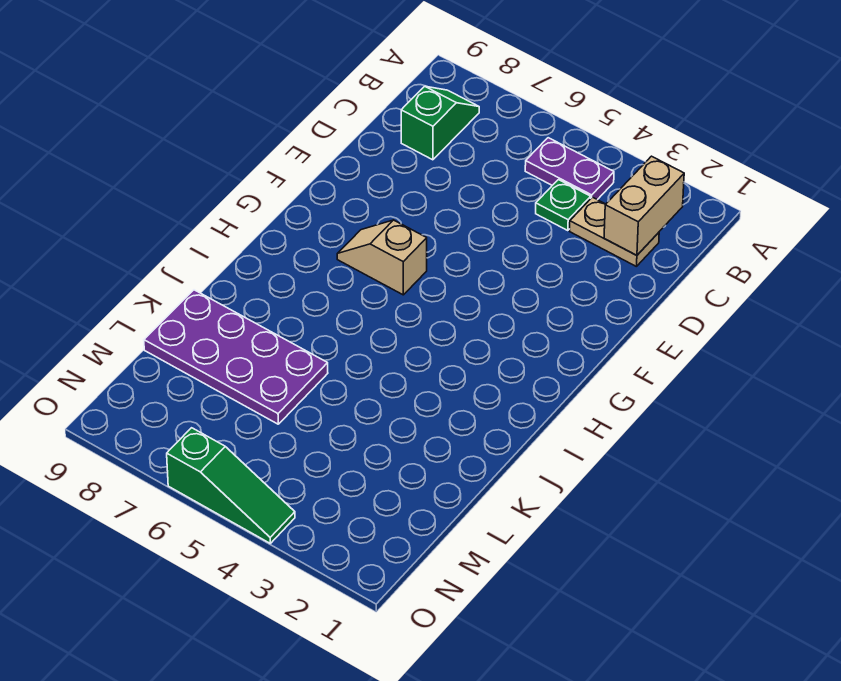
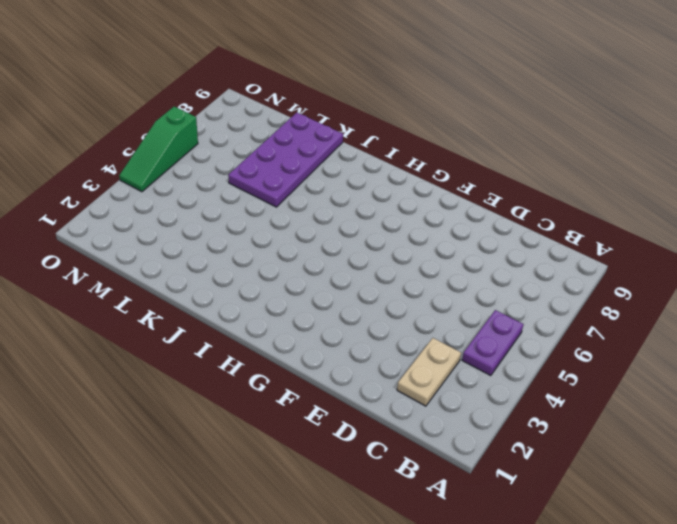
none -> green slope B8:C8 level 1 top C
none -> green plate C4 level 1

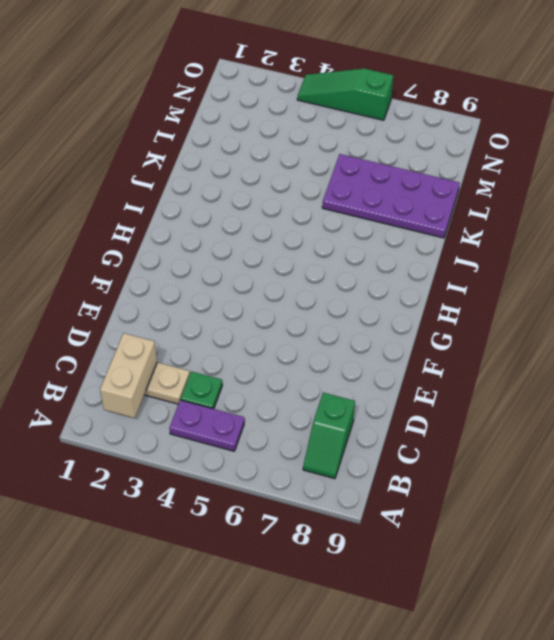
none -> tan slope G6:G7 level 1 top 6

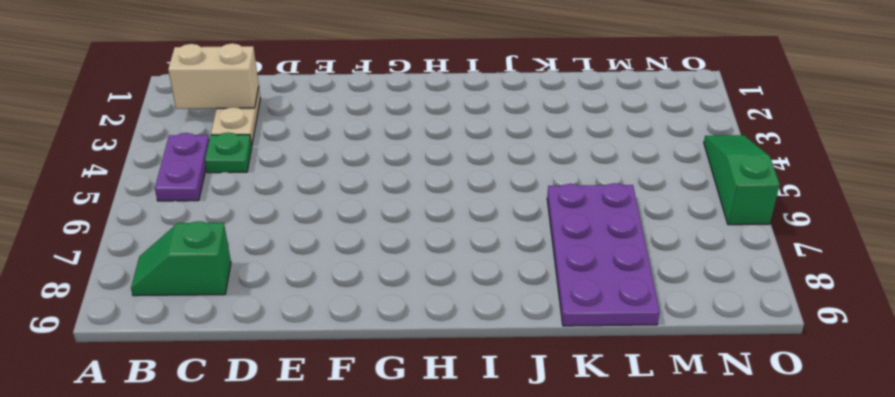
none -> tan slope G6:G7 level 1 top 6

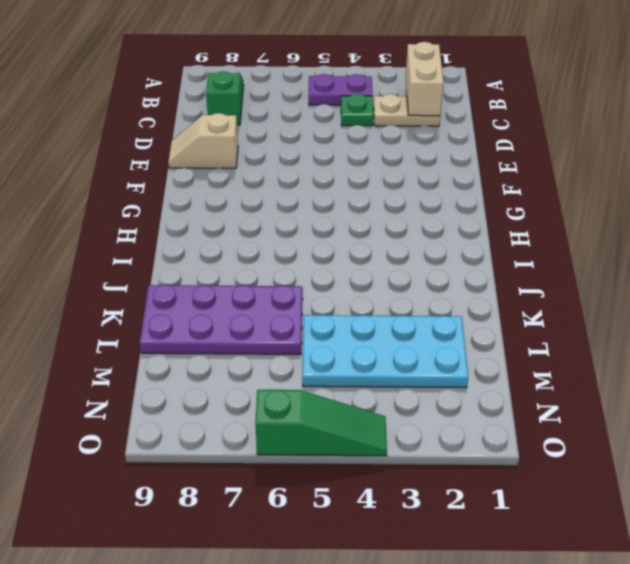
tan slope E8:E9 level 1 top 8 -> tan slope G6:G7 level 1 top 6
cyan plate L2:M5 level 1 -> none

